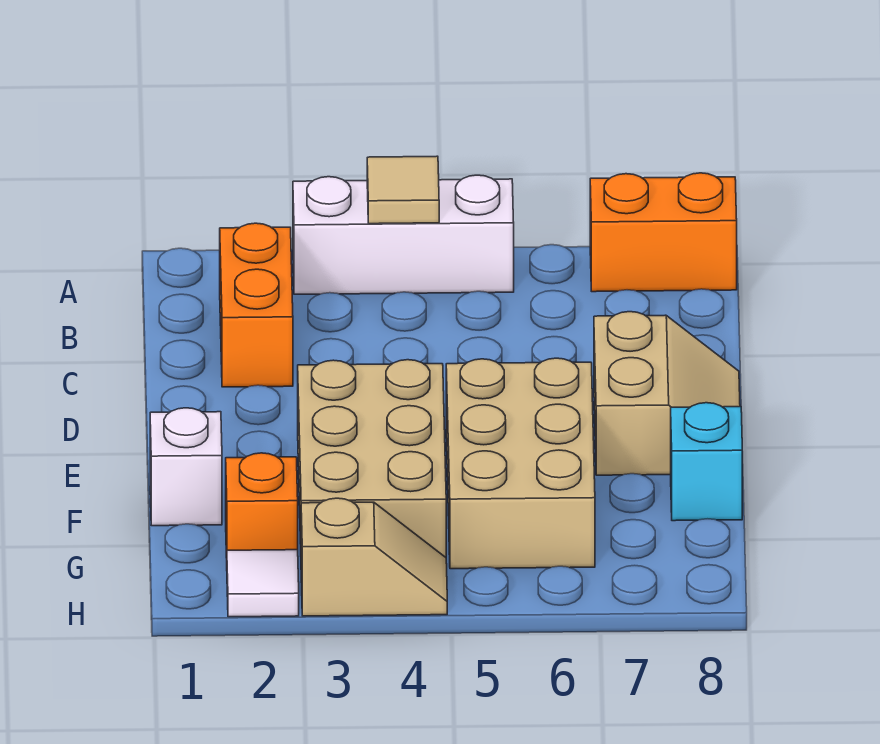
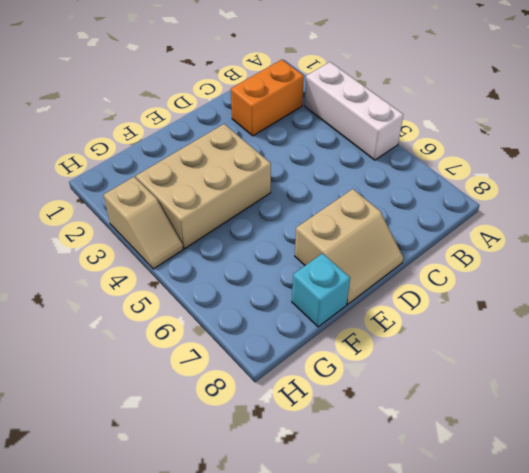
none -> orange brick A7:A8 level 1
none -> tan brick E5:G6 level 1
none -> white brick F1 level 1

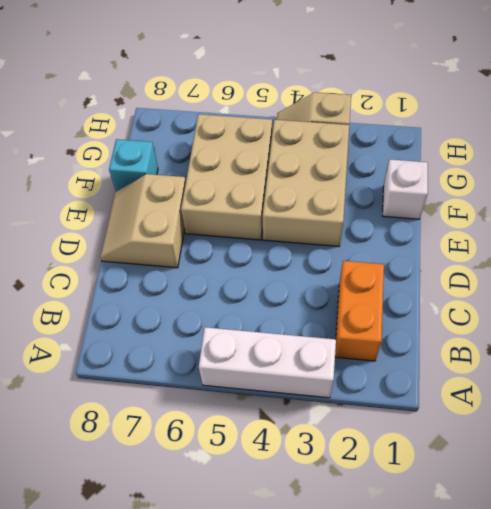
none -> orange brick A7:A8 level 1
none -> orange brick G2 level 1
none -> white tile H2 level 1

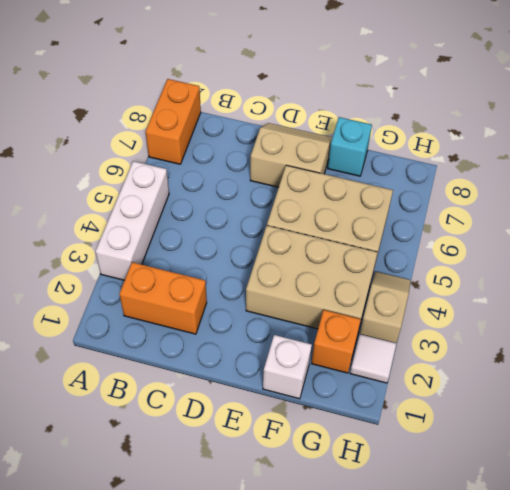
none -> tan tile A4 level 2

